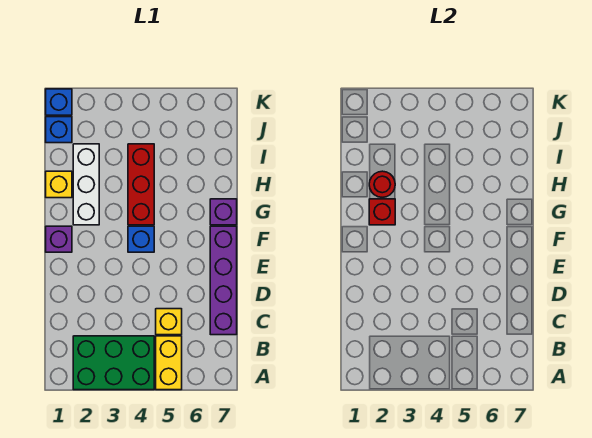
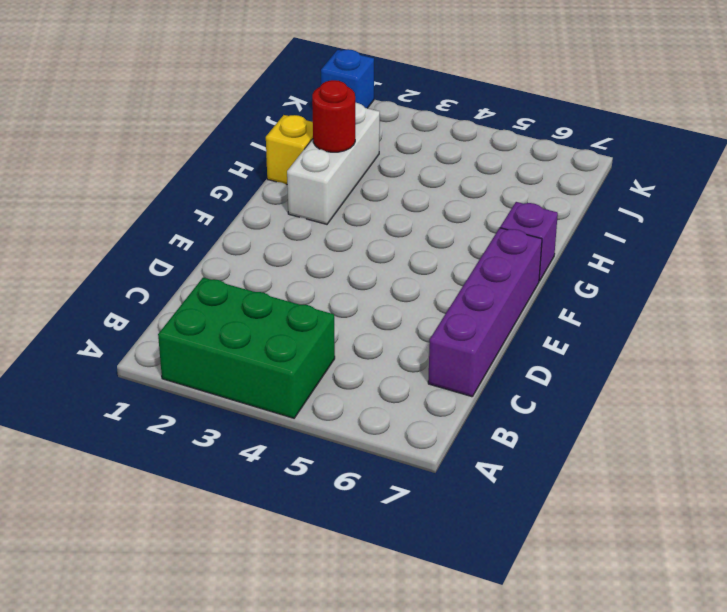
none -> yellow brick A5:B5 level 1
none -> yellow brick C5 level 1
none -> purple brick F1 level 1

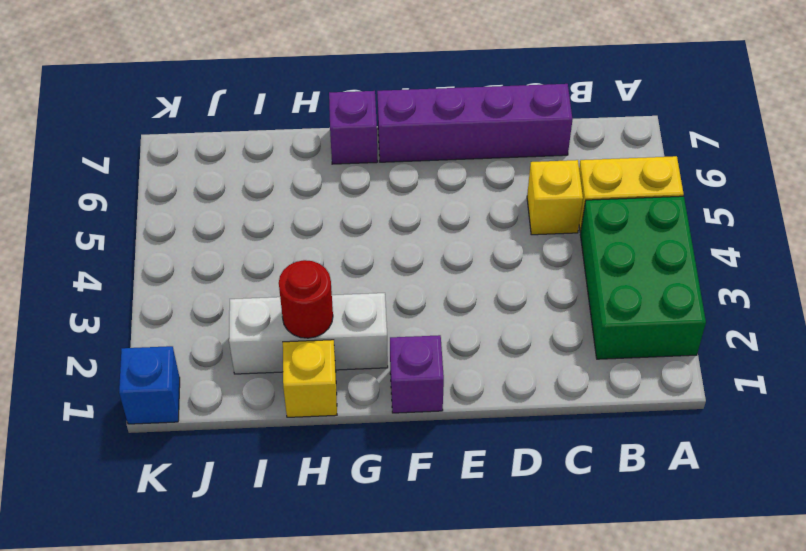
none -> blue brick F4 level 1
none -> red brick G4:I4 level 1
none -> blue brick J1 level 1

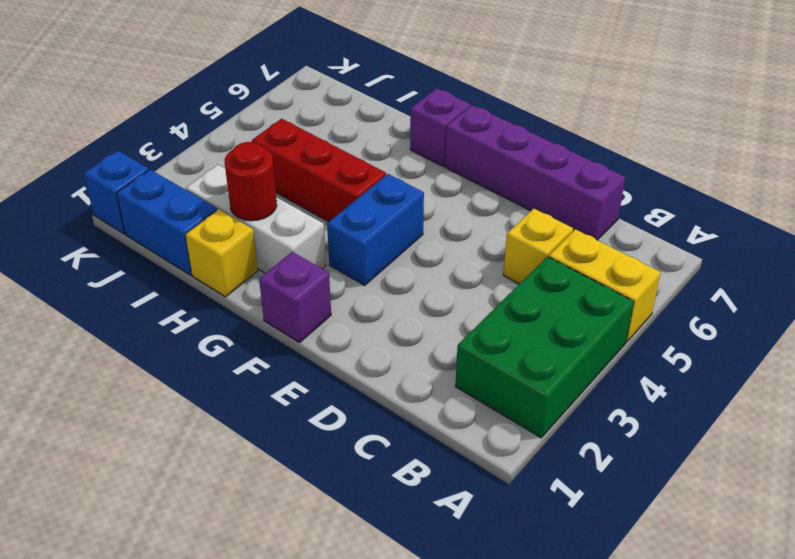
blue brick F3:F4 level 1 -> blue brick F4 level 1
blue brick I1:J1 level 1 -> blue brick J1 level 1
none -> red brick G2 level 2

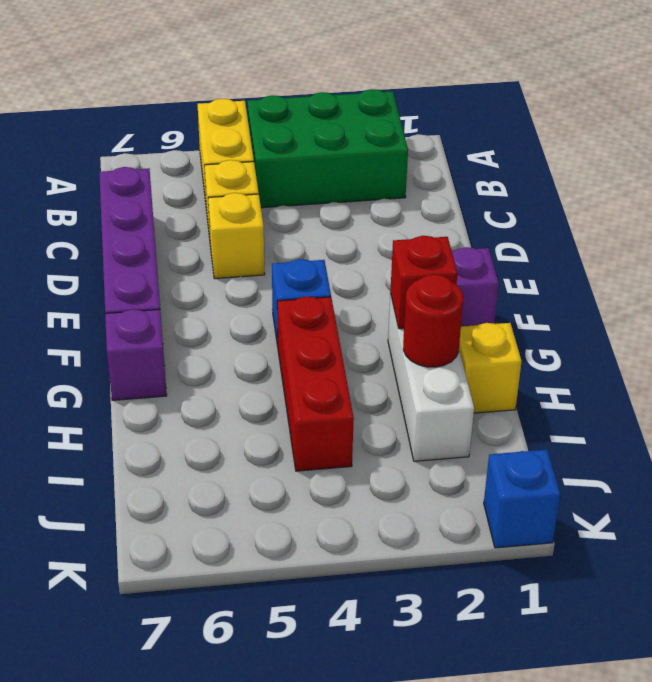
yellow brick D5 level 1 -> none
none -> blue brick J1 level 1

